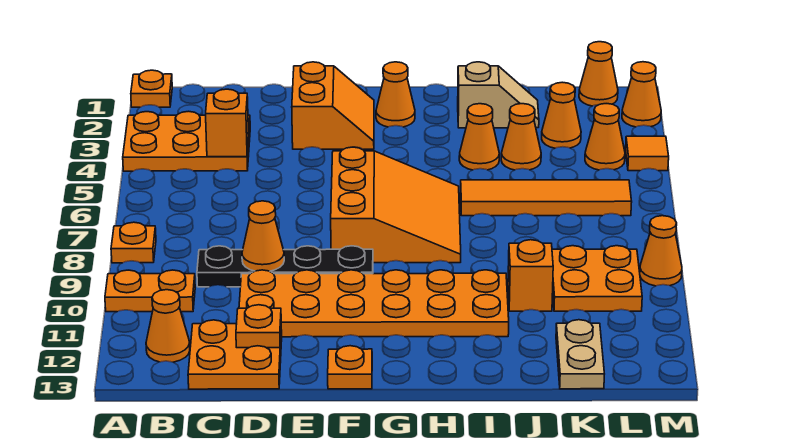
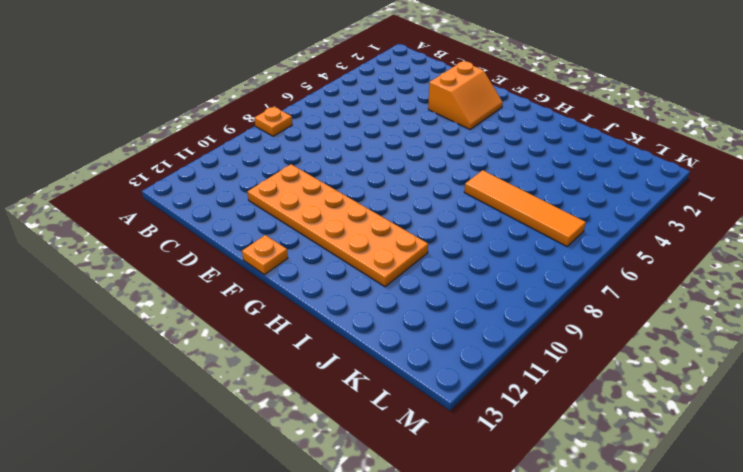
none -> orange plate A1 level 1
none -> orange plate A3:C4 level 1
none -> orange plate A10:B10 level 1

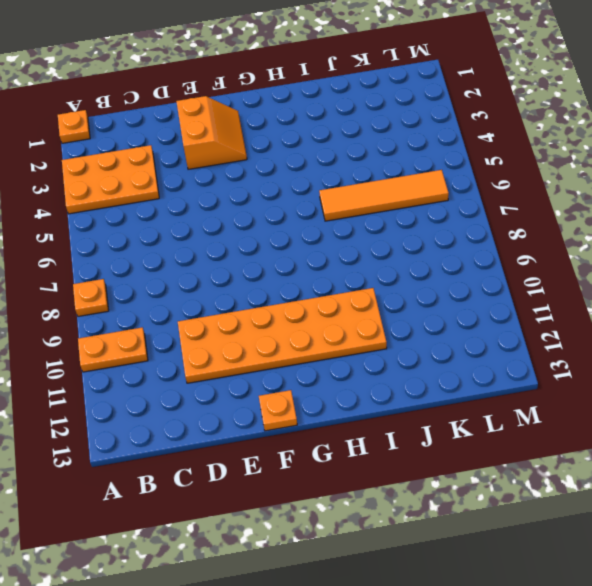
none -> orange cone B12 level 1
none -> black plate C9:F9 level 1
none -> orange plate C12:D13 level 1

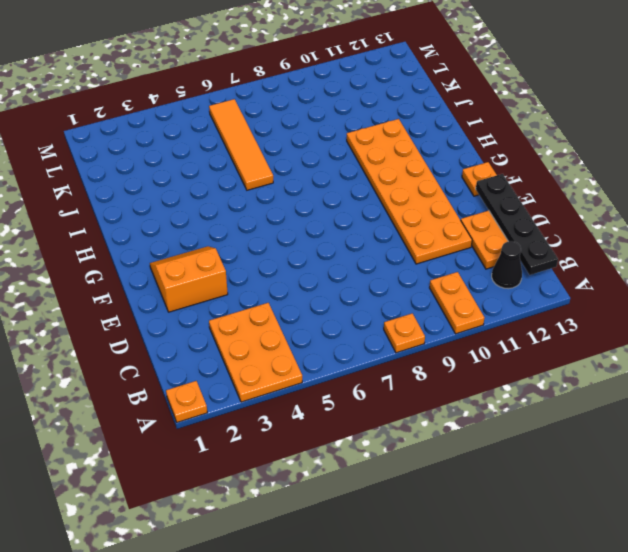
black cone B12 level 1 -> orange cone B12 level 1
black plate B13:E13 level 2 -> black plate C9:F9 level 1
none -> orange slope F6:H8 level 1 top F
none -> orange cone G2 level 1
none -> tan slope I2:J2 level 1 top I

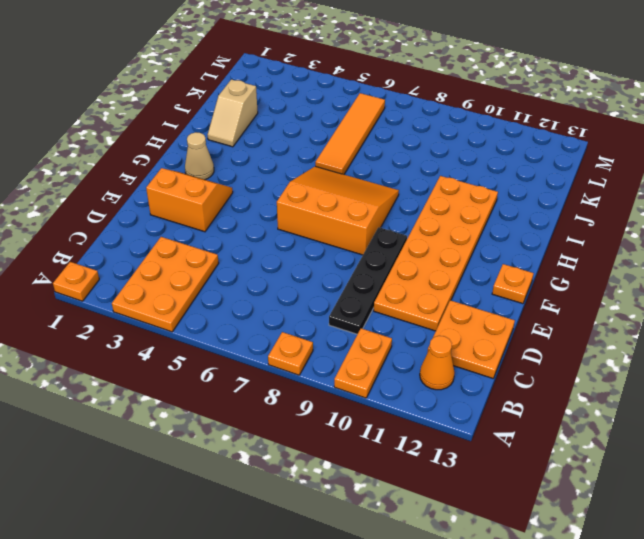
tan cone G2 level 1 -> orange cone G2 level 1
tan slope I2:J2 level 1 top J -> tan slope I2:J2 level 1 top I
none -> orange cone I4 level 1
none -> orange cone J4 level 1
none -> orange brick J10 level 1

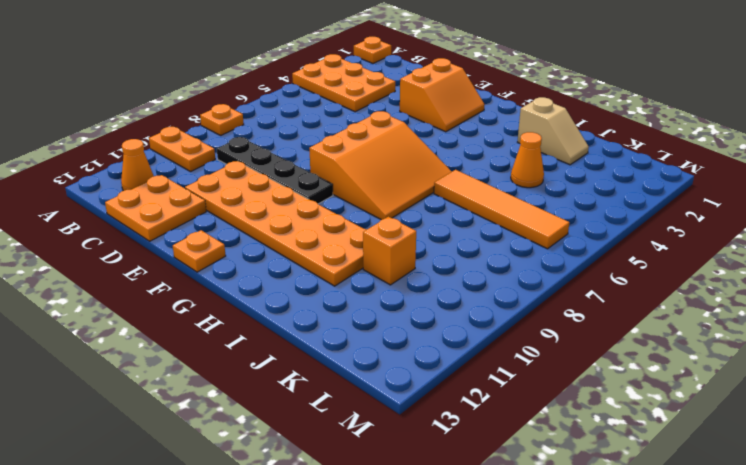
none -> orange cone G2 level 1
none -> orange cone I4 level 1
none -> orange cone K3 level 1

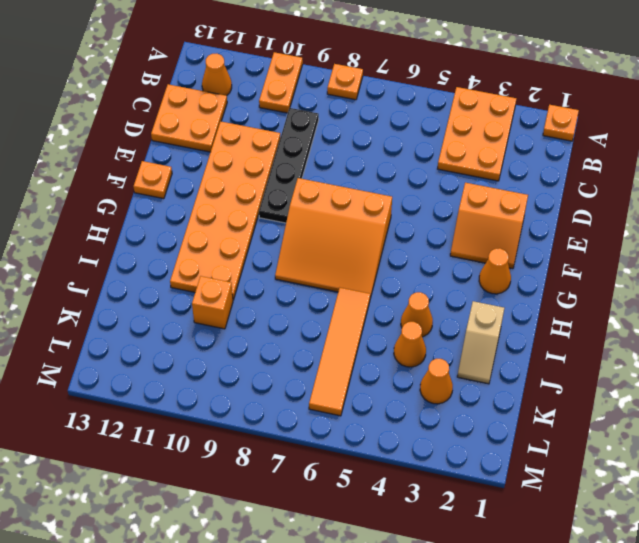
none -> orange plate K9:L10 level 1
none -> tan plate K12:K13 level 1
none -> orange cone L1 level 1

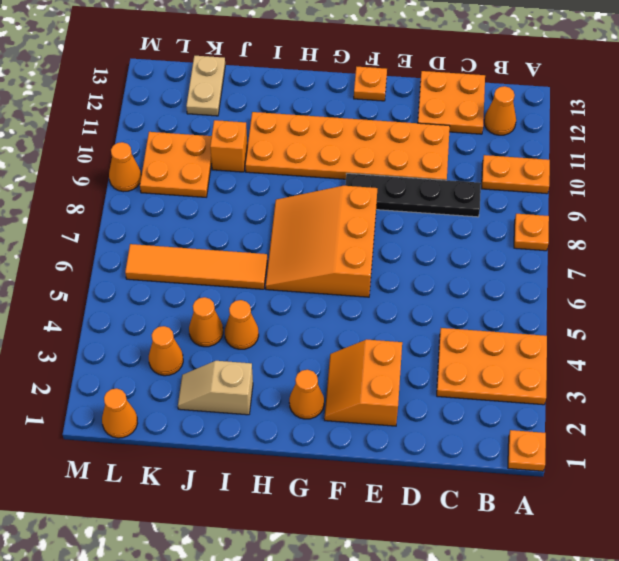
none -> orange cone L4 level 1
none -> orange cone M2 level 1
none -> orange tile M4 level 1

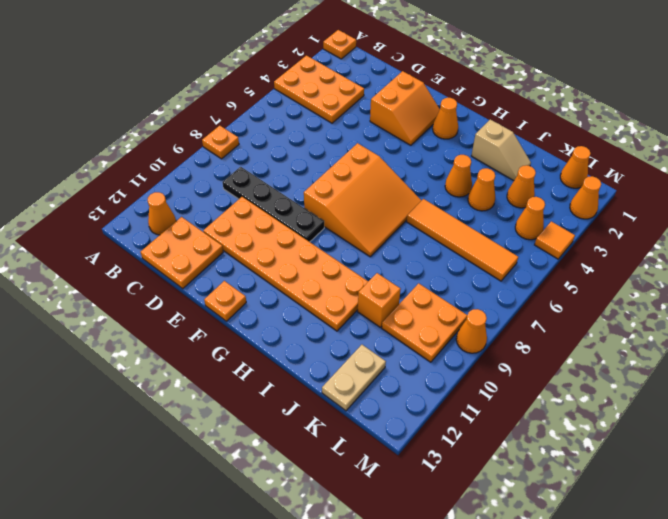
none -> orange plate A10:B10 level 1
none -> orange brick C4 level 2
none -> orange cone D9 level 2

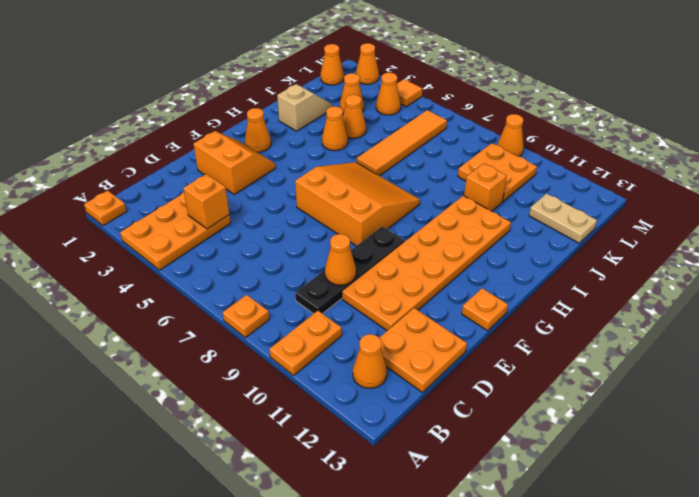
none -> orange plate D12 level 2

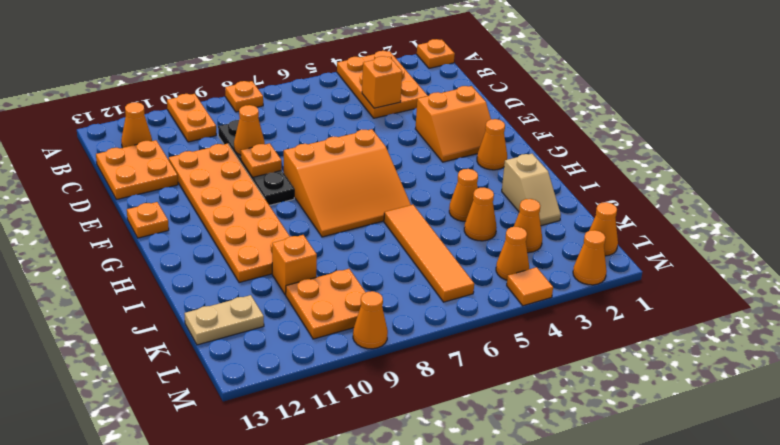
orange plate E9 level 2 -> orange plate D12 level 2

